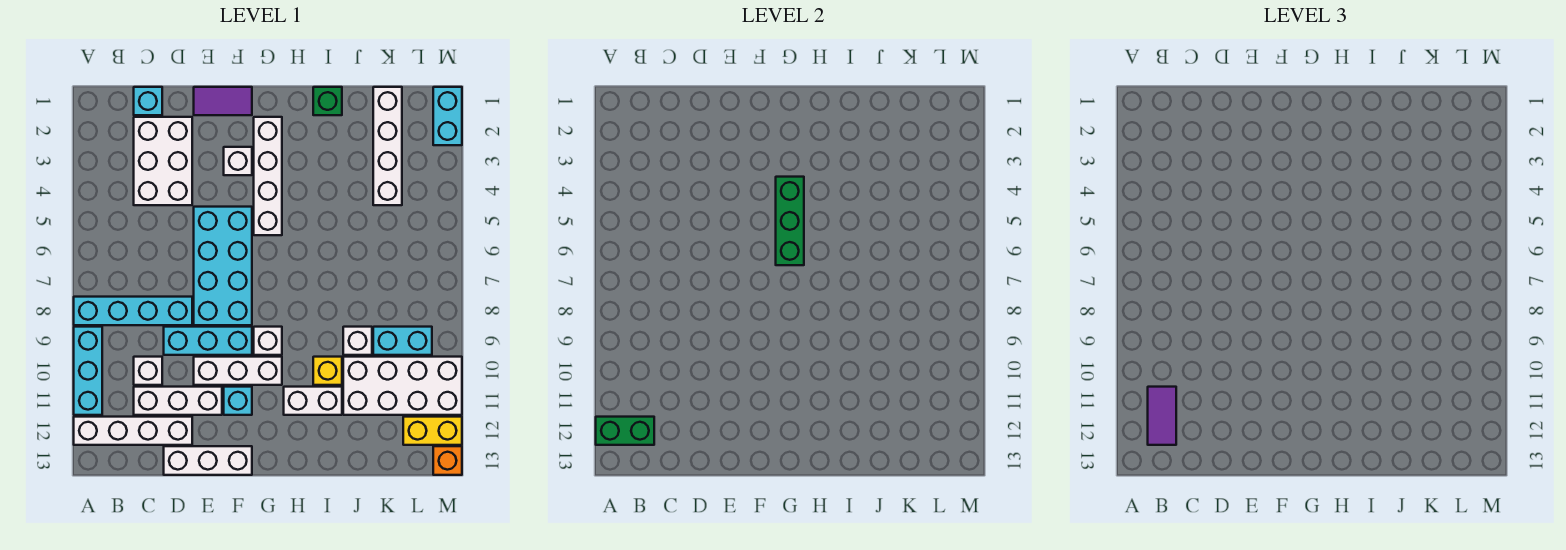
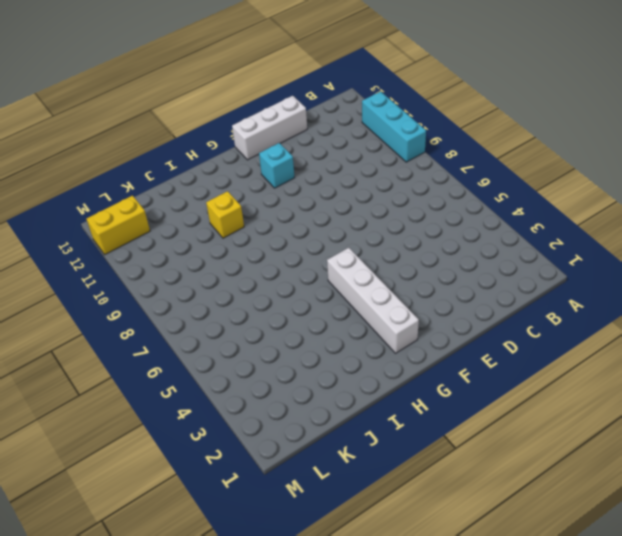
none -> cyan brick A8:D8 level 1
none -> white brick A12:D12 level 1
none -> cyan brick C1 level 1

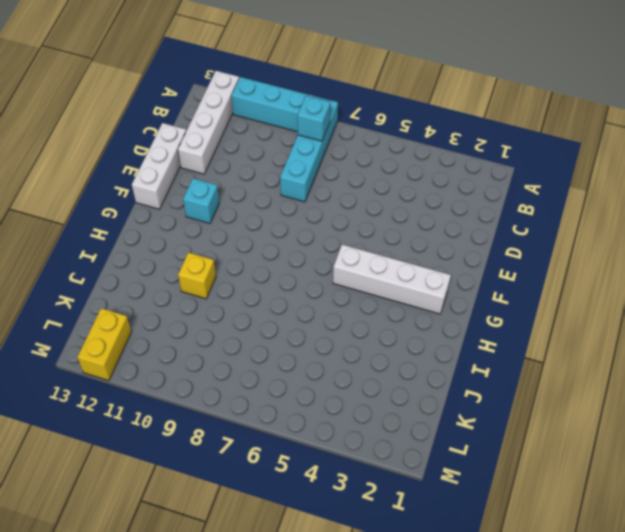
cyan brick B8 level 2 -> cyan brick C1 level 1
none -> white brick C2:D4 level 1
none -> white brick C10 level 1
none -> white brick C11:E11 level 1

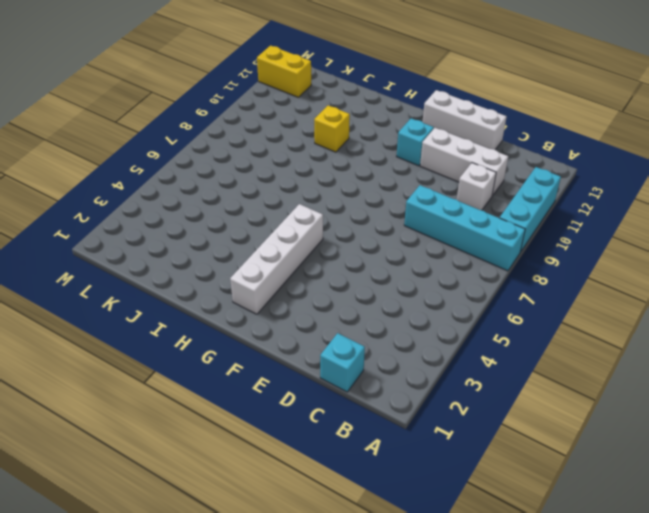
none -> white brick A12:D12 level 1
none -> white brick C2:D4 level 1
none -> cyan brick D9:F9 level 1

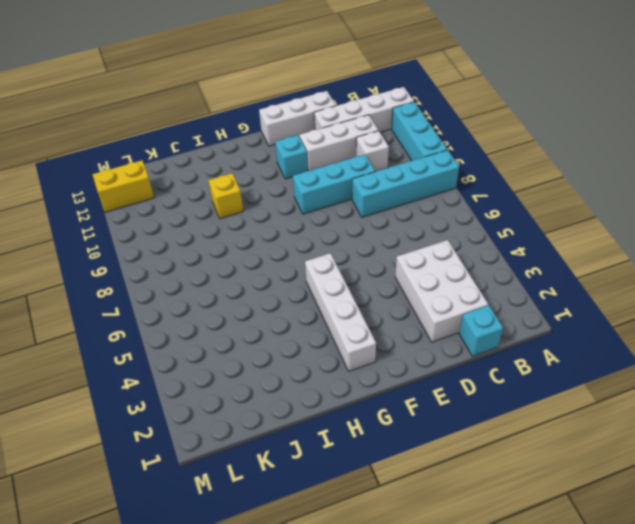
none -> purple tile E1:F1 level 1
none -> cyan brick E5:F8 level 1
none -> white brick E10:G10 level 1

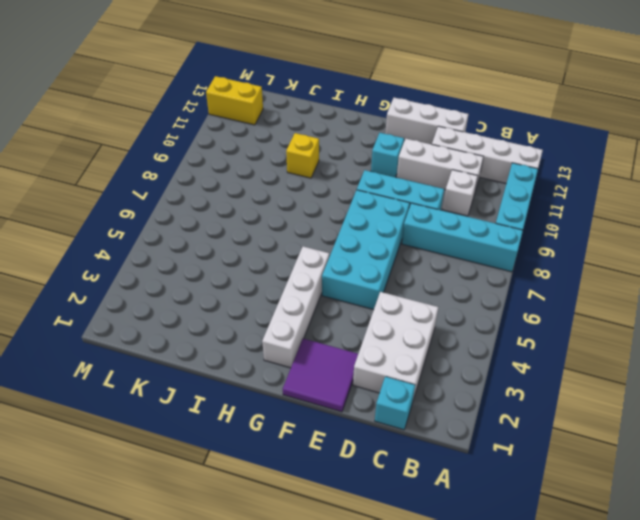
purple tile E1:F2 level 1 -> purple tile E1:F1 level 1
none -> white brick E10:G10 level 1
none -> white brick F3 level 1
none -> white brick G9 level 1

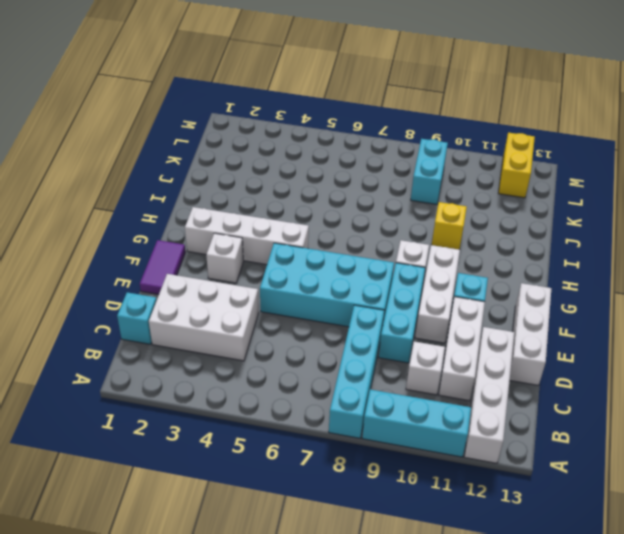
none -> white brick H11:I11 level 1
none -> green brick I1 level 1
none -> white brick J9 level 1

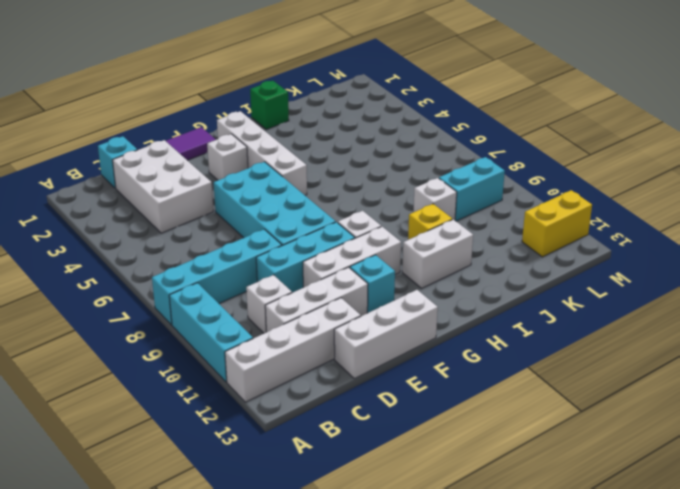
none -> white brick J10:M11 level 1
none -> white brick K1:K4 level 1
none -> cyan brick M1:M2 level 1

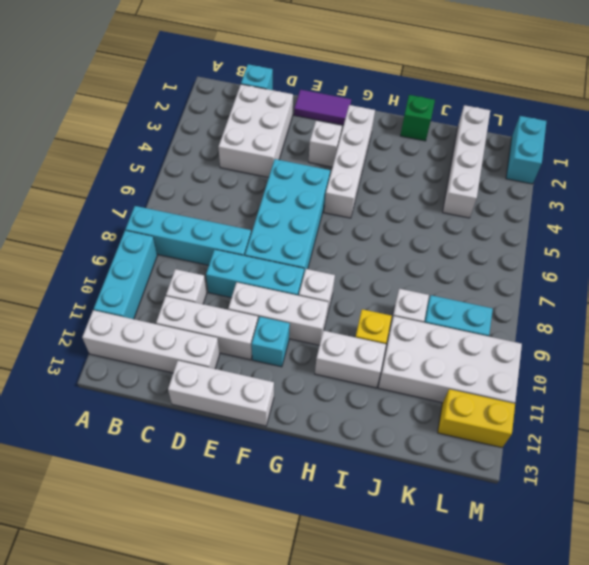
none -> orange brick M13 level 1
none -> green brick A12:B12 level 2
none -> green brick G4:G6 level 2

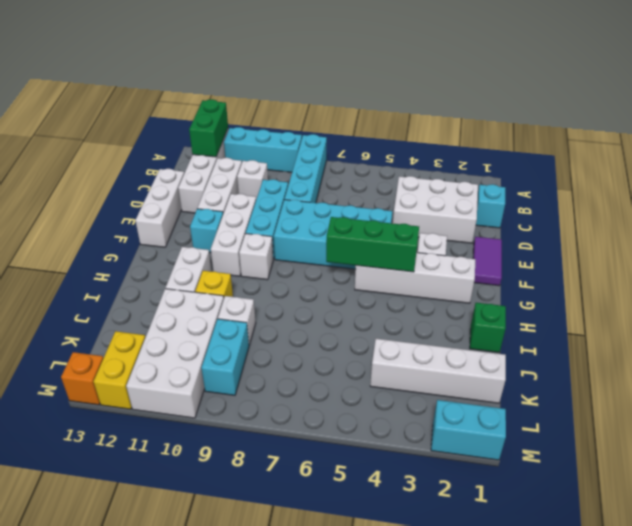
none -> purple tile B11:B12 level 3

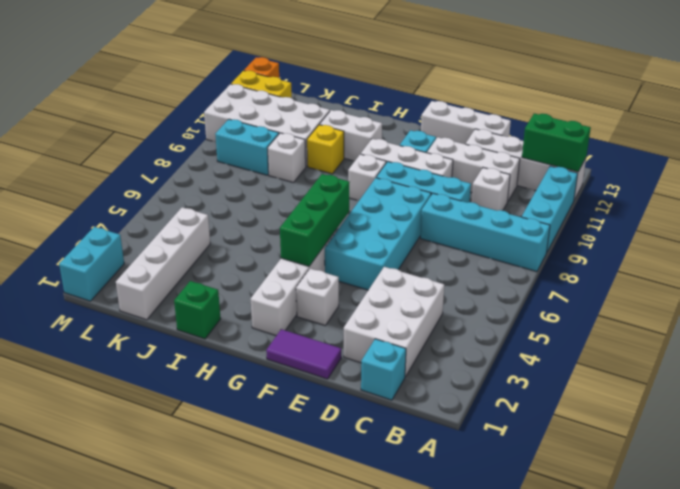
none -> purple tile B11:B12 level 3

